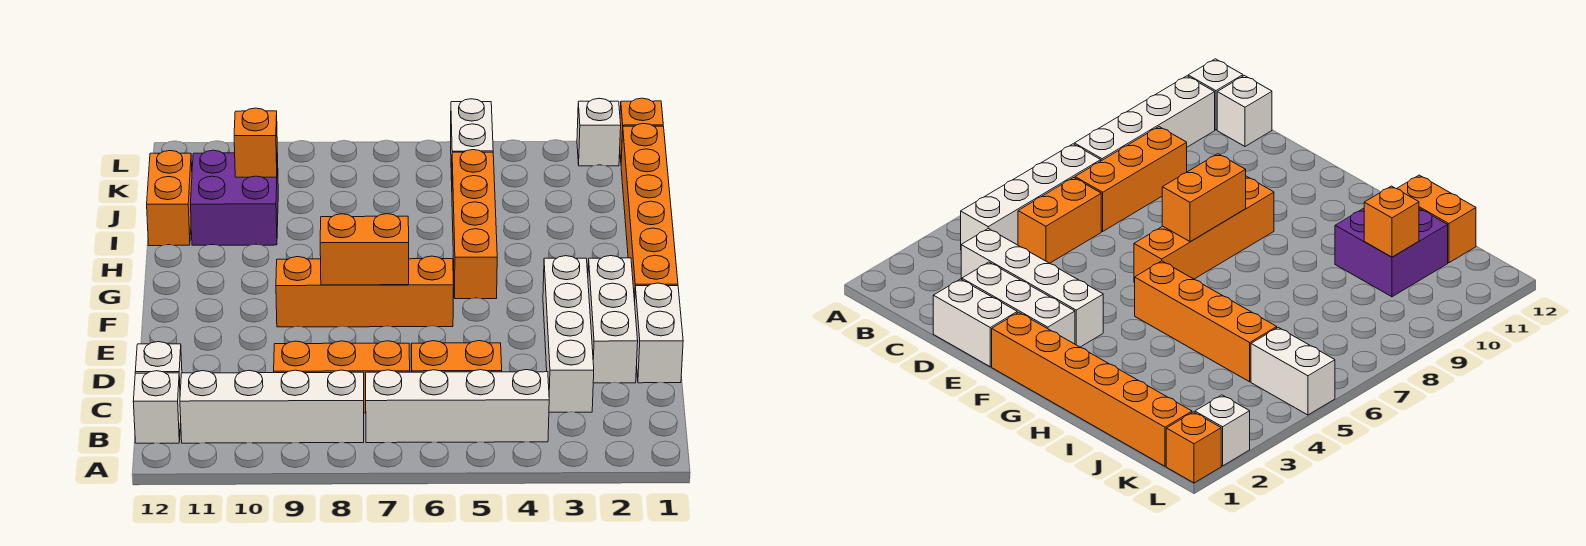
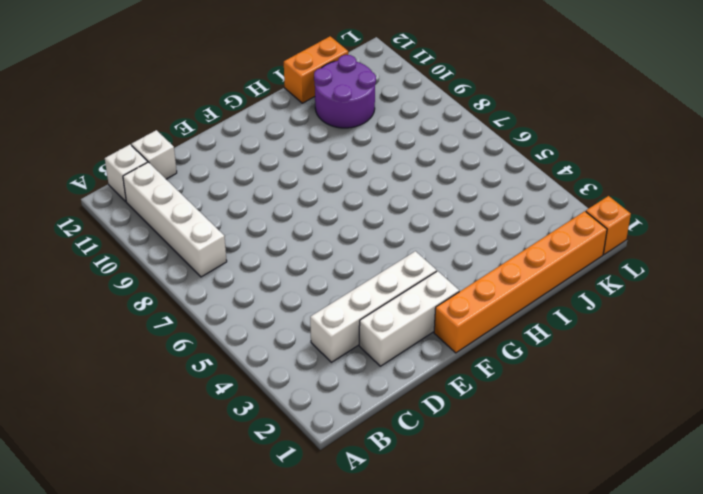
purple round brick I10:J11 level 1 -> purple brick I10:J11 level 1
none -> white brick B4:B7 level 1
none -> orange brick C5:C6 level 1
none -> orange brick C7:C9 level 1

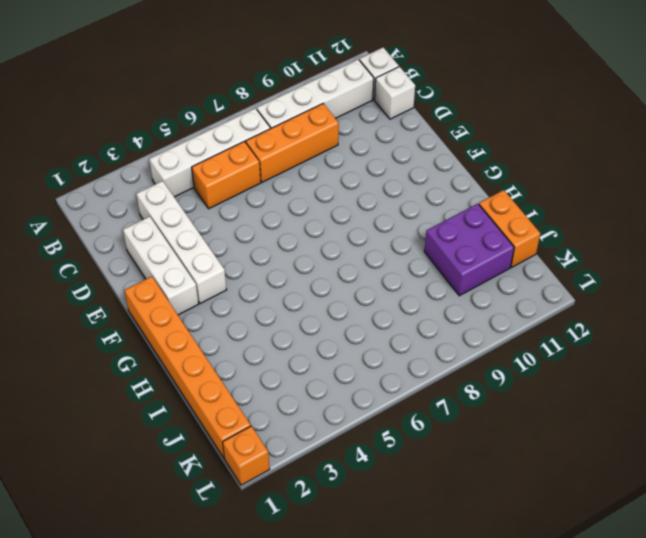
none -> white brick D1:E1 level 1
none -> orange brick F6:F9 level 1
none -> orange brick G5:J5 level 1

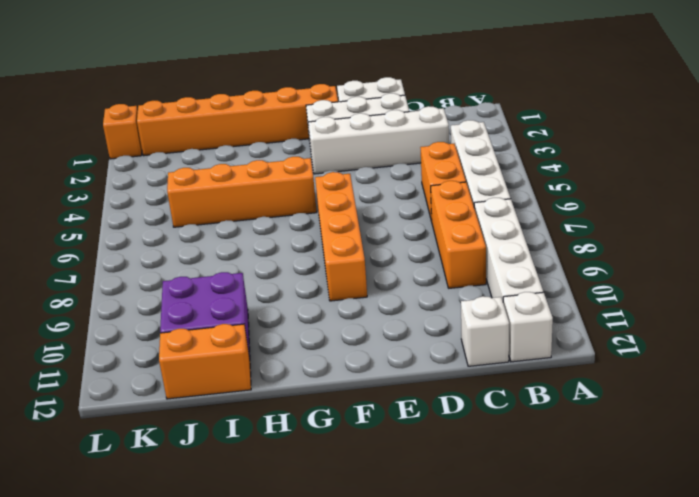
none -> white brick K5:L5 level 1
none -> white brick L2 level 1
none -> orange brick F7:F8 level 2

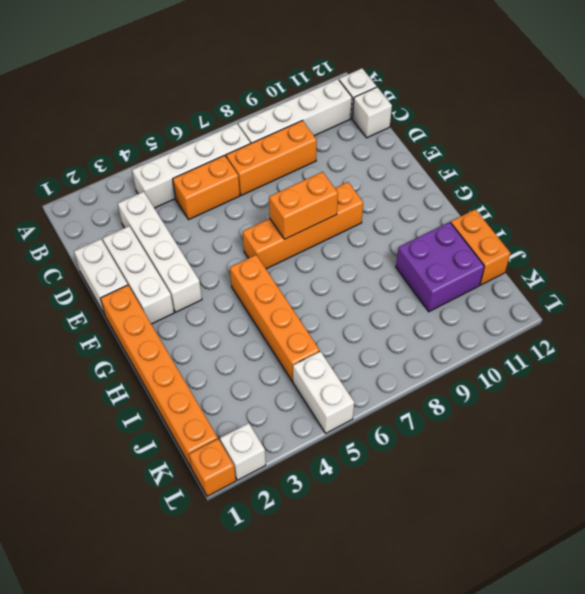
none -> orange brick J10 level 2

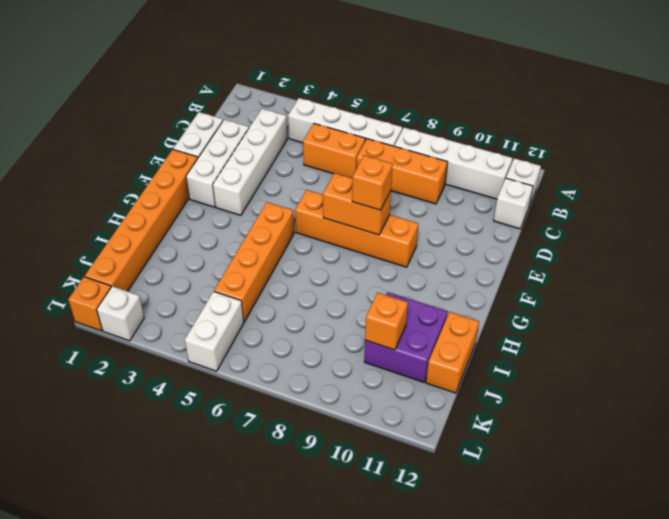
orange brick F8 level 3 -> none

